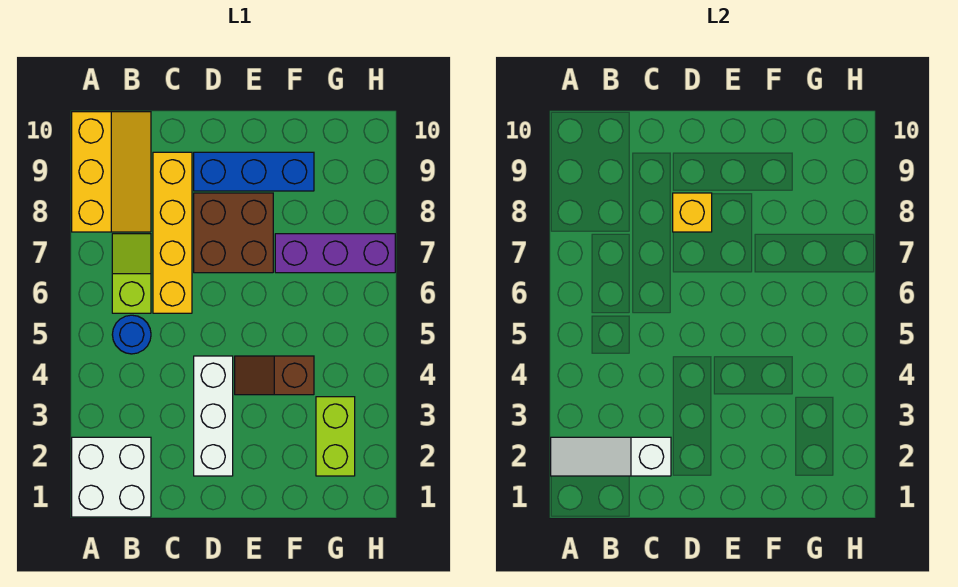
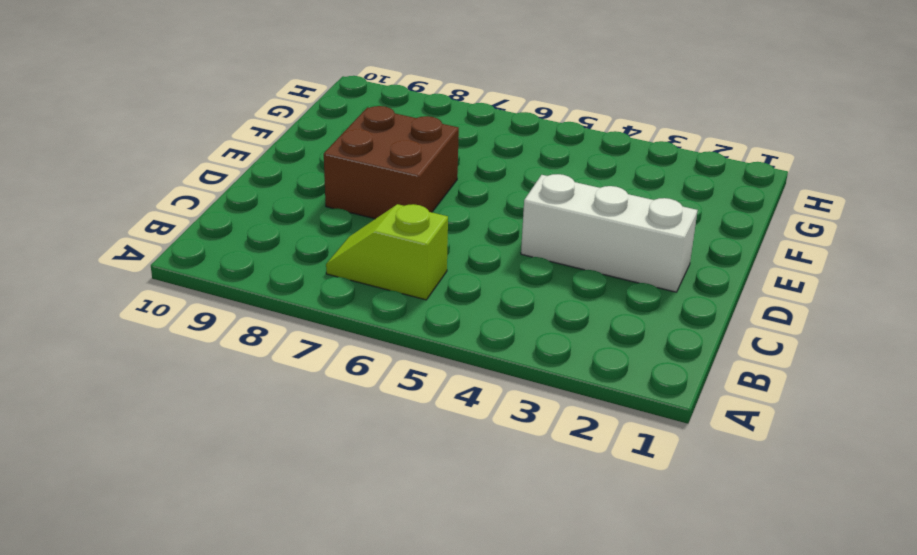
none -> white brick A1:B2 level 1
none -> yellow slope A8:B10 level 1 top A
none -> blue round brick B5 level 1

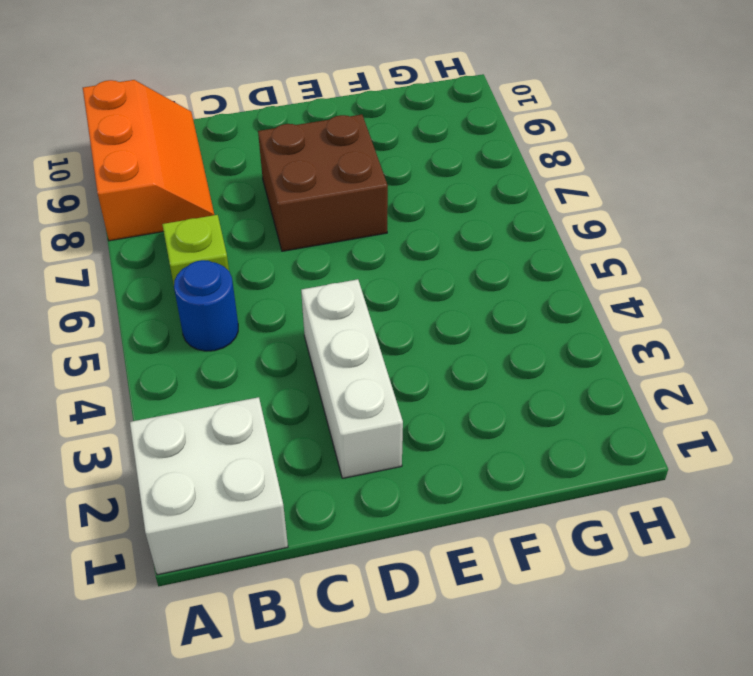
orange slope A8:B10 level 1 top A -> yellow slope A8:B10 level 1 top A
none -> yellow brick C6:C9 level 1
none -> blue brick D9:F9 level 1
none -> brown slope E4:F4 level 1 top F

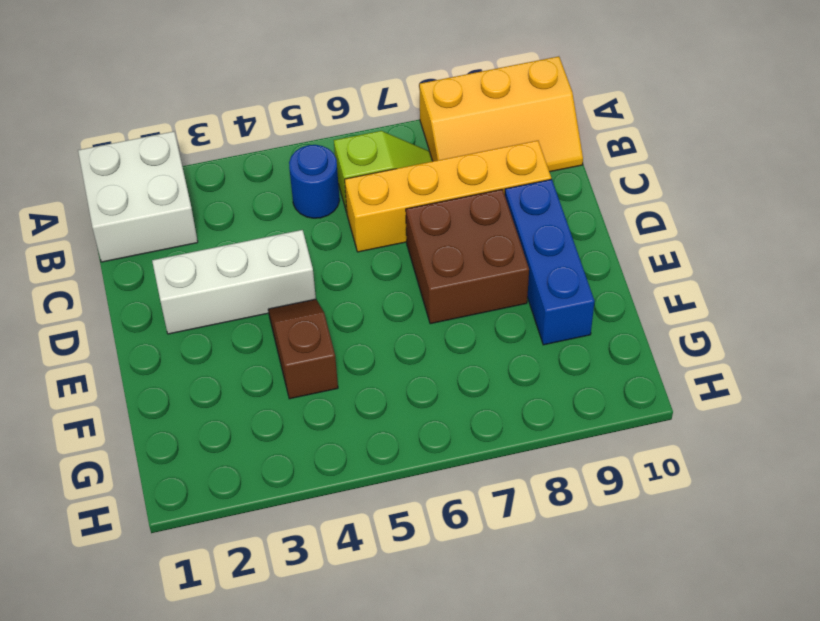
none -> purple brick F7:H7 level 1
none -> lime brick G2:G3 level 1
none -> white slope A2:C2 level 2 top C

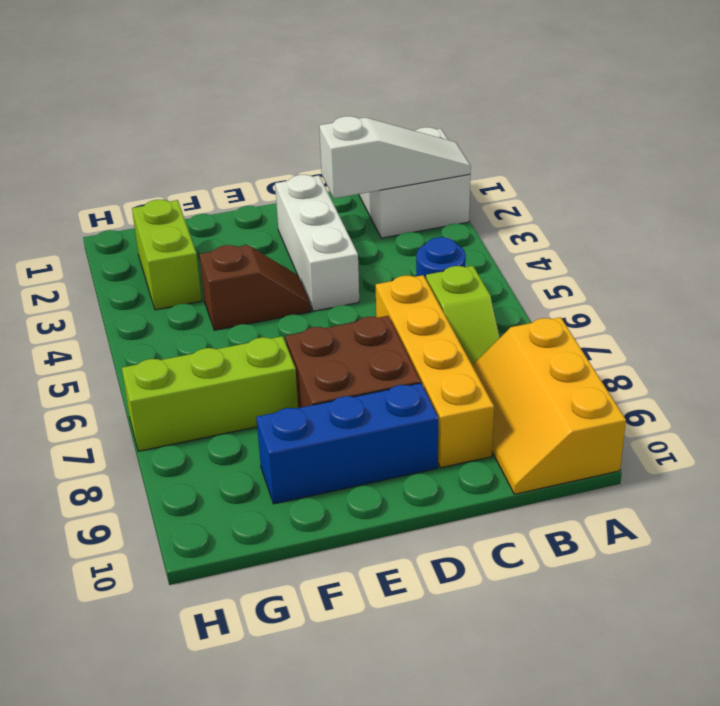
lime brick F7:H7 level 1 -> purple brick F7:H7 level 1
none -> yellow brick D8 level 2

